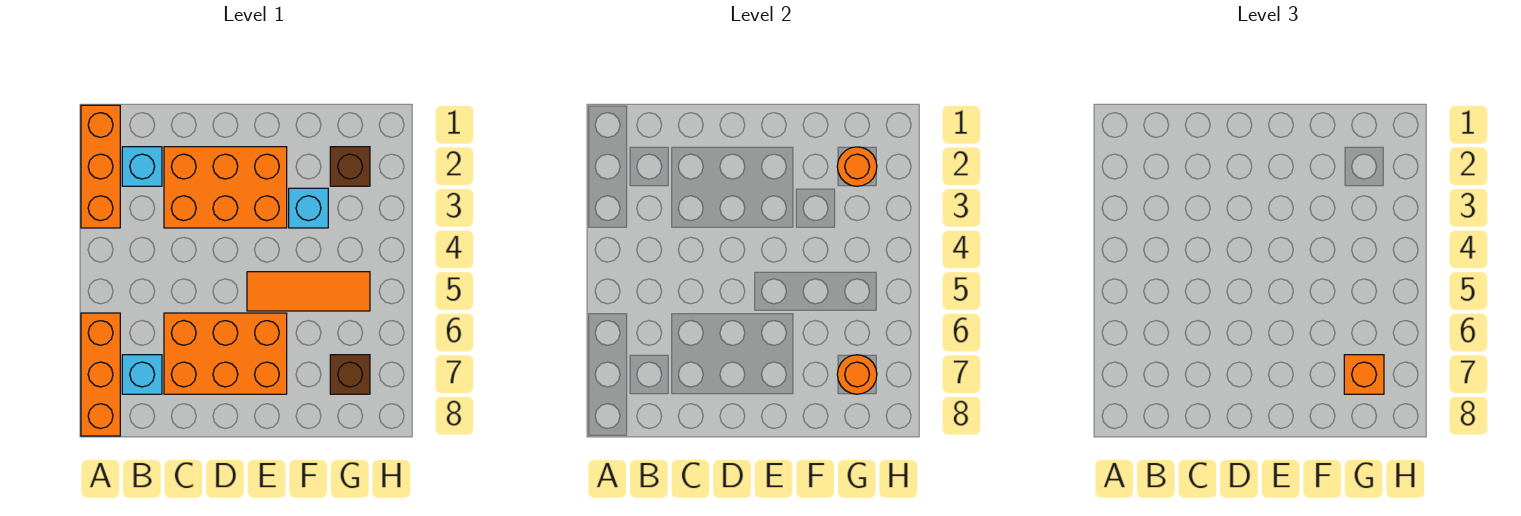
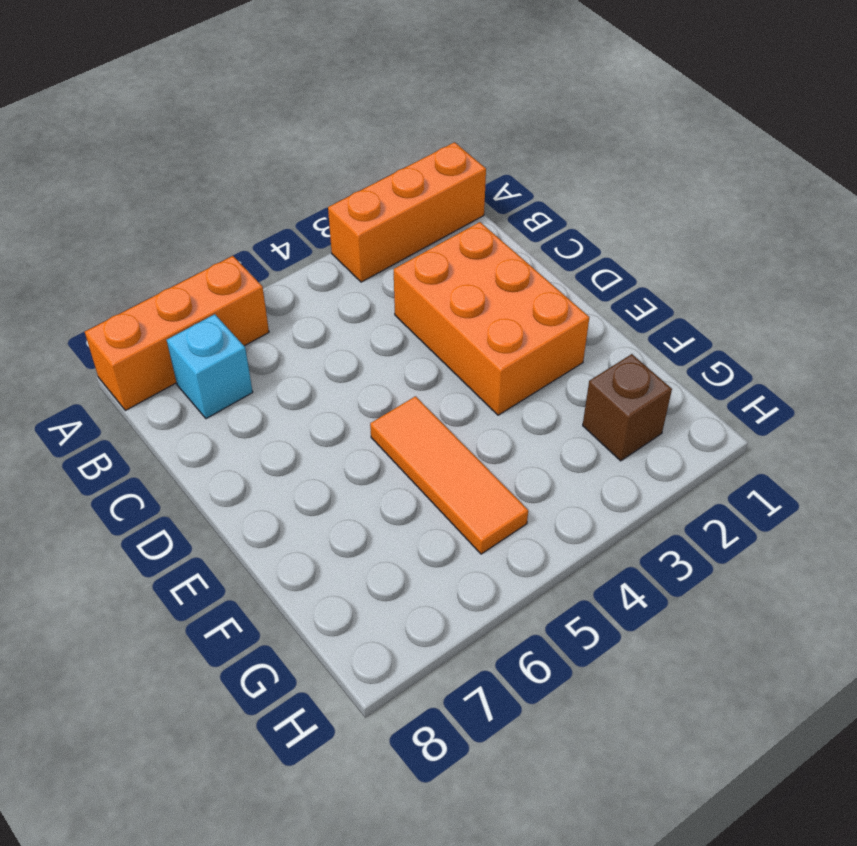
none -> cyan brick B2 level 1
none -> orange brick C6:E7 level 1
none -> cyan brick F3 level 1

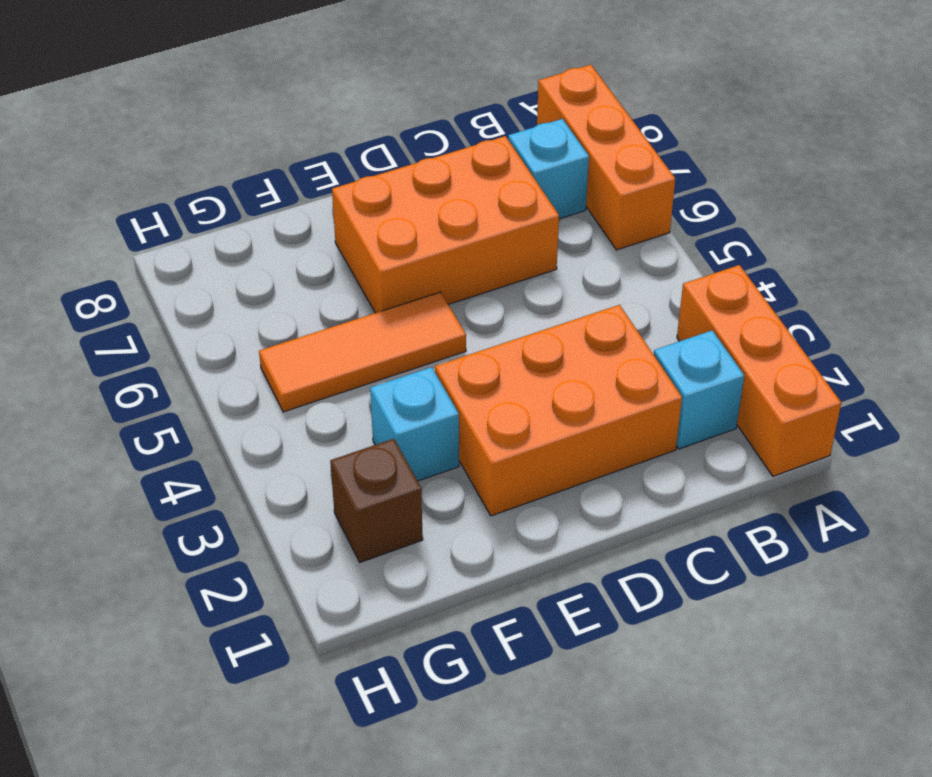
none -> brown brick G7 level 1
none -> orange round brick G2 level 2
none -> orange round brick G7 level 2

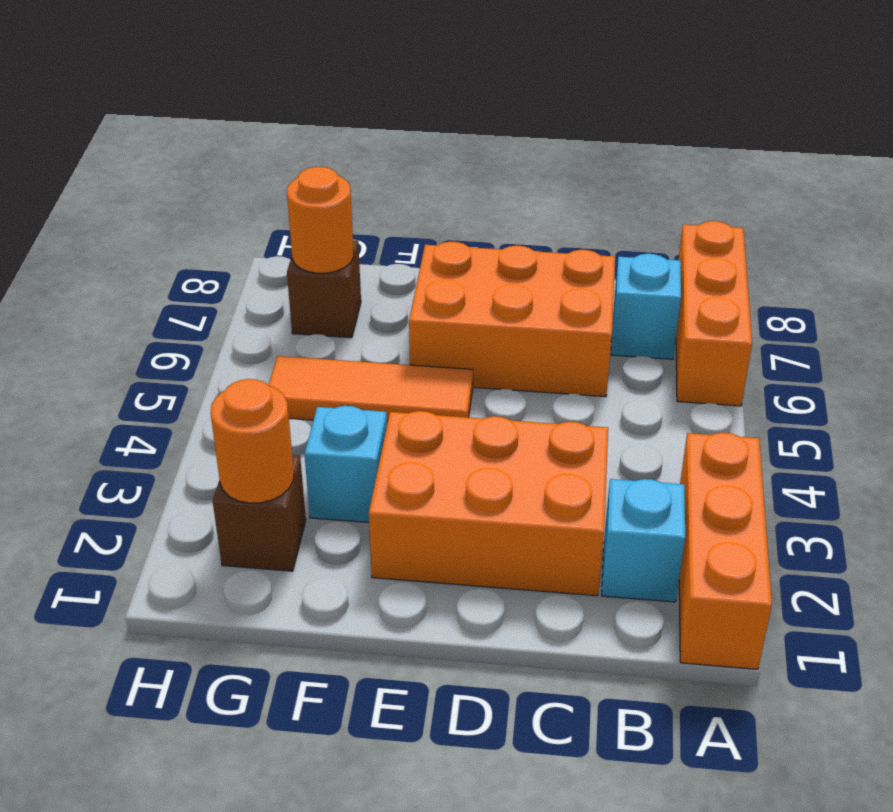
none -> orange brick G7 level 3

